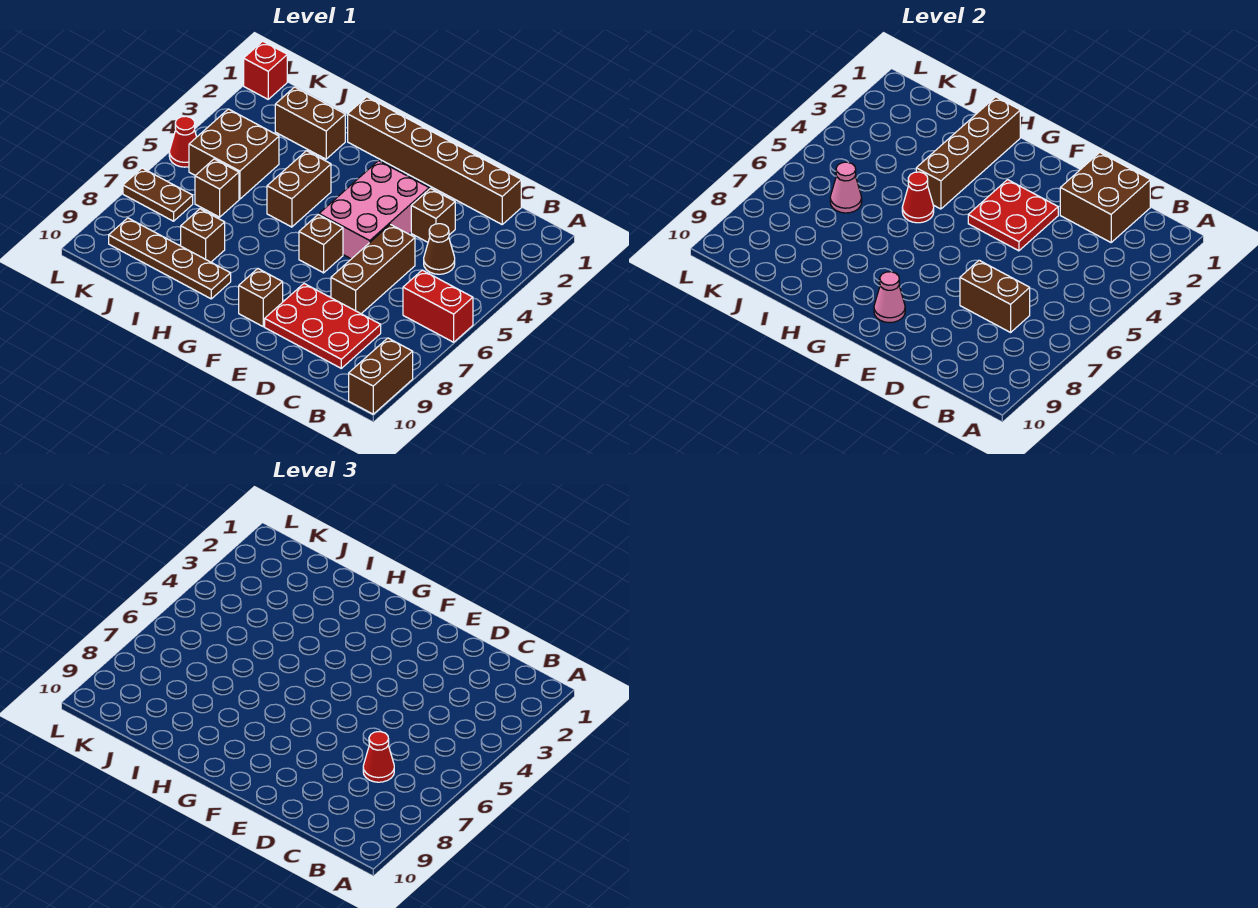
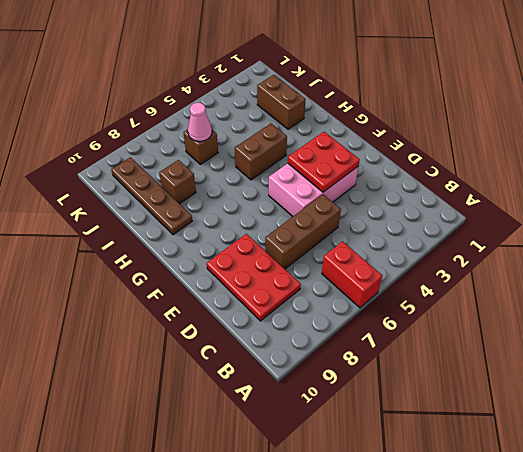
none -> brown brick A9:A10 level 1
none -> brown brick C1:H1 level 1
none -> brown cone C4 level 1

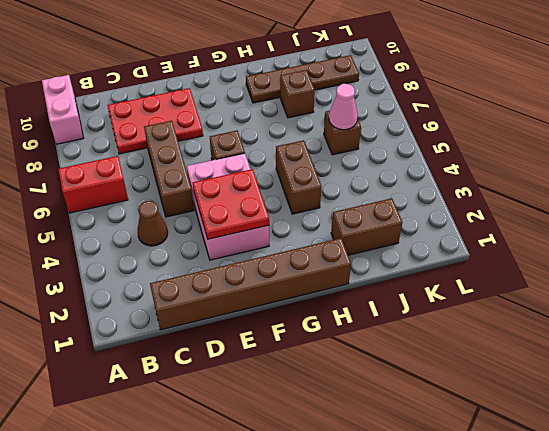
pink brick A9:A10 level 1 -> brown brick A9:A10 level 1
none -> brown brick D3 level 1
none -> brown brick F9 level 1
none -> brown brick J4:K5 level 1

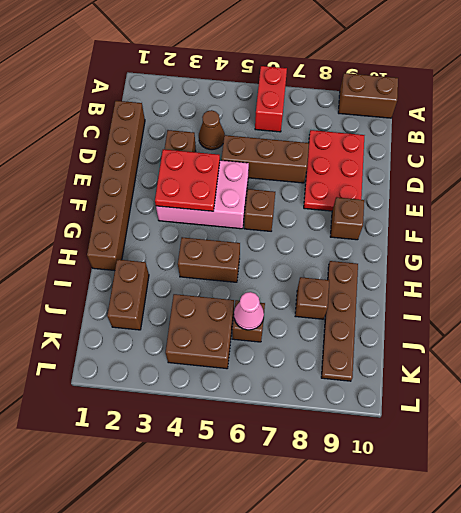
none -> brown plate K7:L7 level 1
none -> red brick L1 level 1
none -> red cone L5 level 1

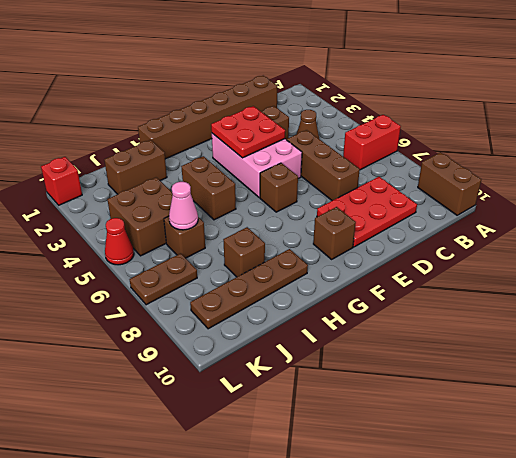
none -> brown brick C1:D2 level 2
none -> brown brick C7:D7 level 2
none -> pink cone F9 level 2

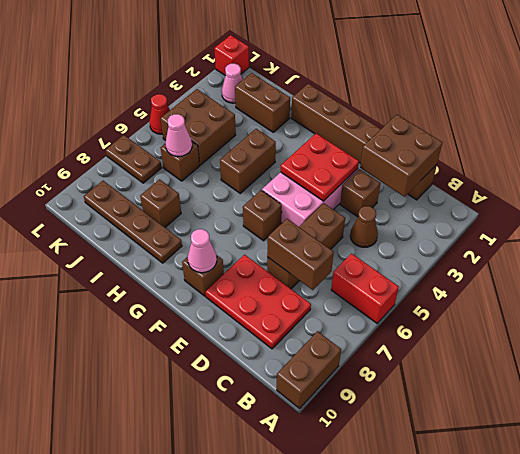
pink cone K2 level 1 -> none
none -> brown brick H1:H4 level 2
none -> red cone H5 level 2
none -> red cone C7 level 3

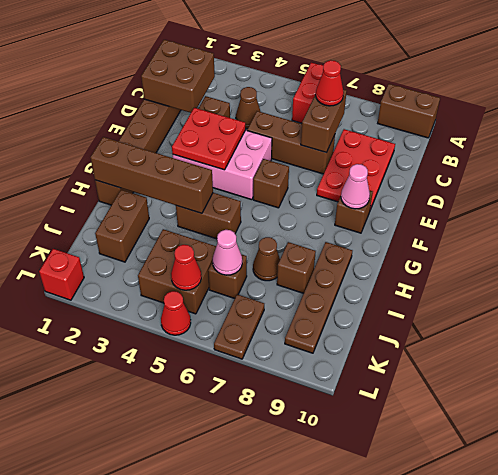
brown cone I7 level 1 -> none
red cone K5 level 2 -> red cone H5 level 2

